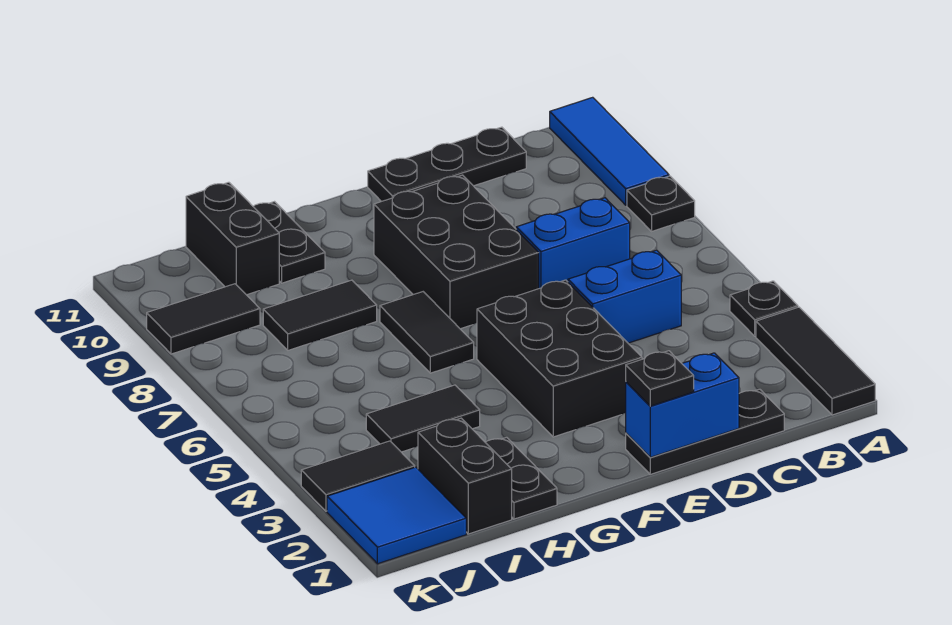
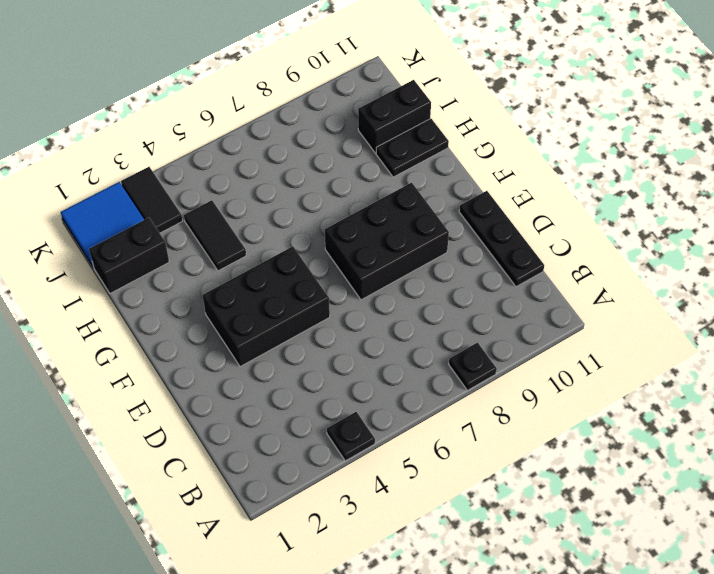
none -> black tile A1:A3 level 1
none -> blue tile A9:A11 level 1
none -> black plate C1:E1 level 1

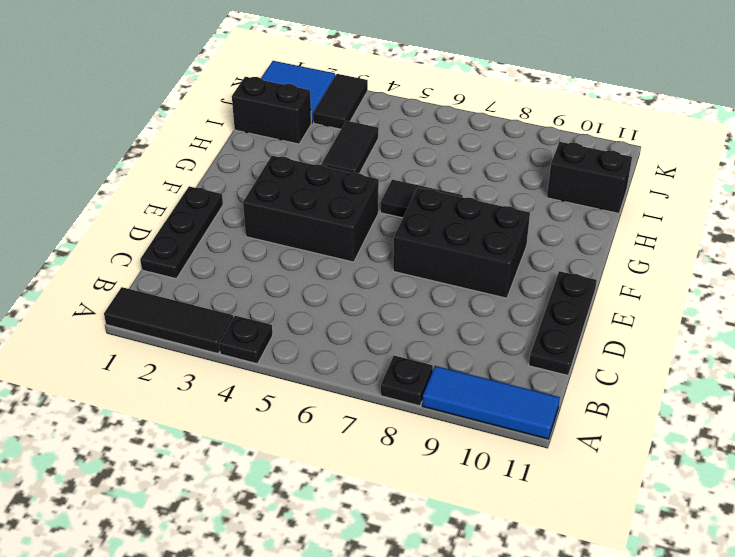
none -> blue brick C5:D5 level 1
none -> blue brick C7:D7 level 1
none -> black plate H1:H2 level 1

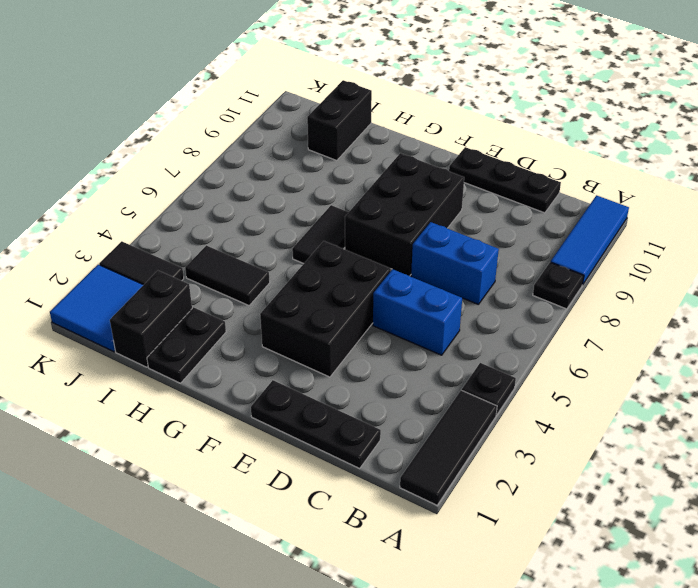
none -> black tile H8:I8 level 1
none -> black plate H10:H11 level 1
none -> black tile J9:K9 level 1

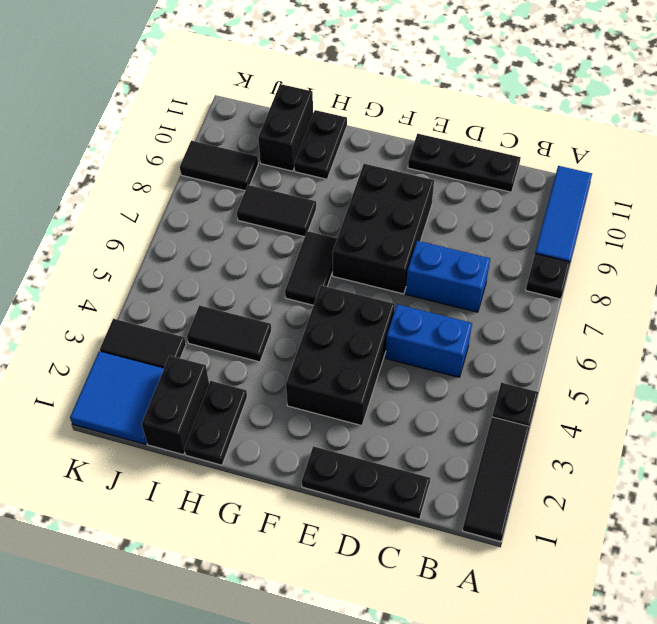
none -> blue brick D1:E1 level 2
none -> black plate E1 level 3

